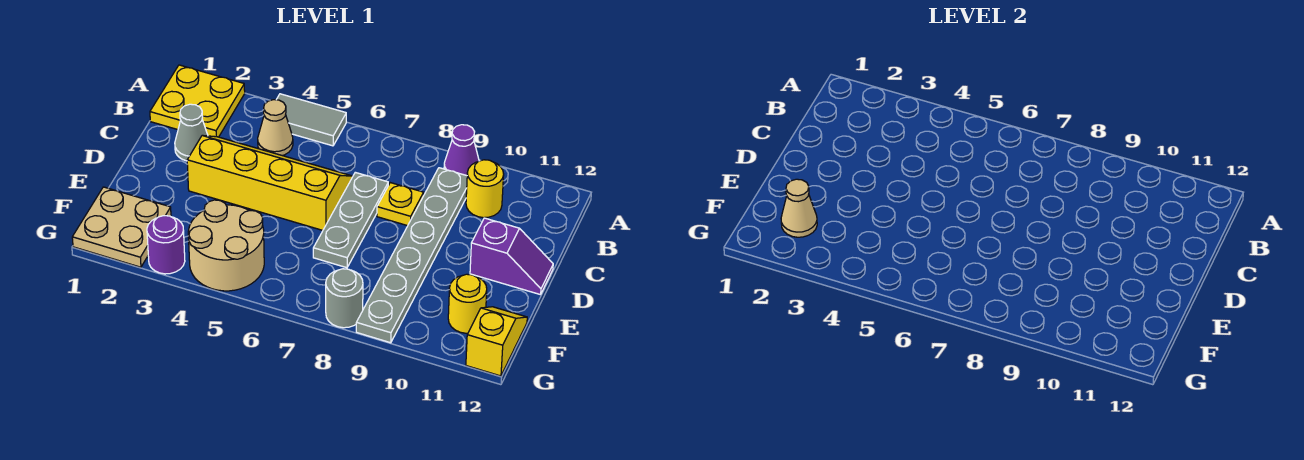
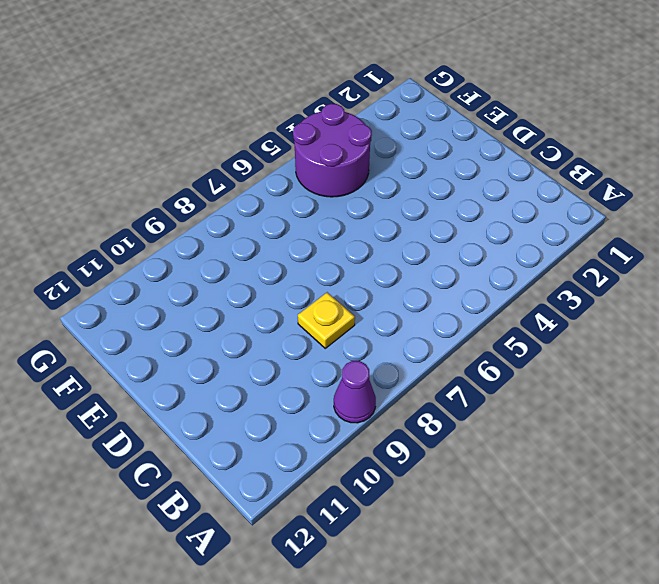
purple round brick F4:G5 level 1 -> tan round brick F4:G5 level 1
none -> yellow plate A1:B2 level 1
none -> grey tile A4:A5 level 1
none -> tan cone B4 level 1

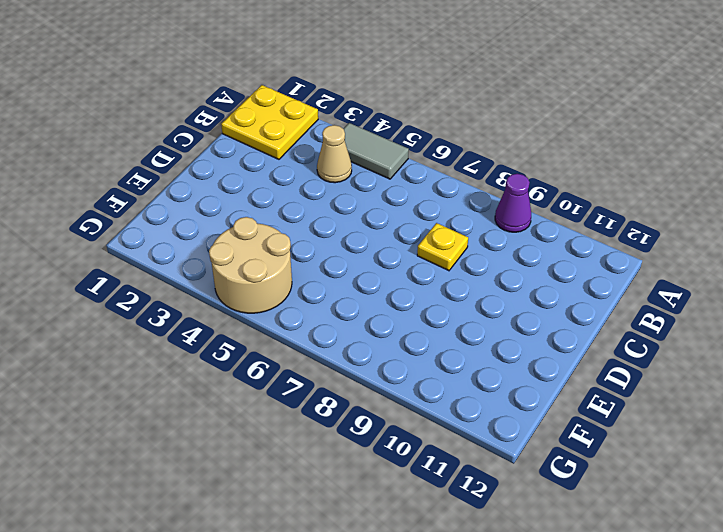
none -> grey plate B9:G9 level 1
none -> yellow round brick B10 level 1
none -> grey cone C2 level 1

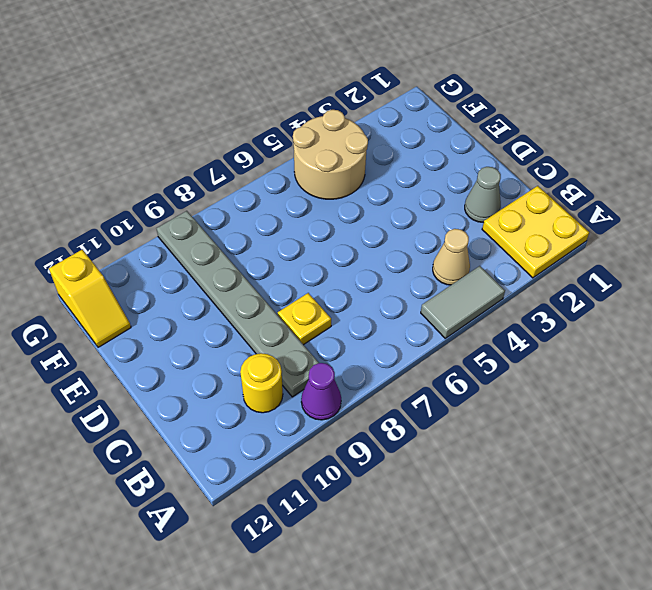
none -> yellow slope C3:D6 level 1 top D
none -> grey plate C7:E7 level 1
none -> purple slope D11:D12 level 1 top 11

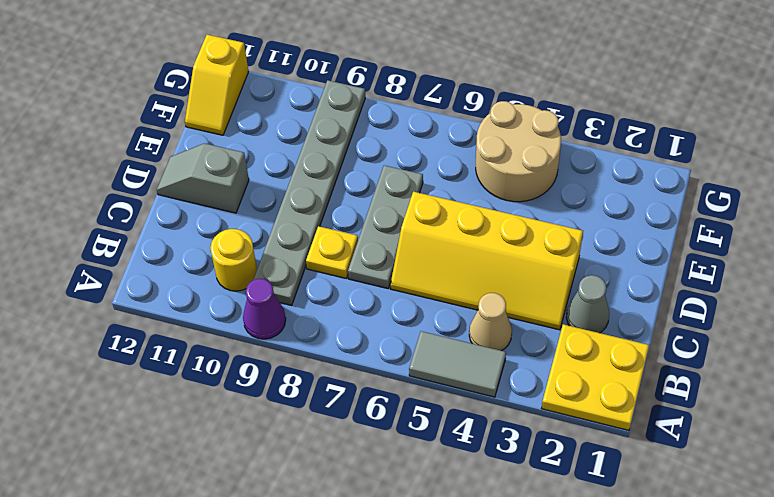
grey slope D11:D12 level 1 top 11 -> purple slope D11:D12 level 1 top 11
none -> tan plate F1:G2 level 1
none -> yellow round brick F11 level 1
none -> purple round brick G3 level 1

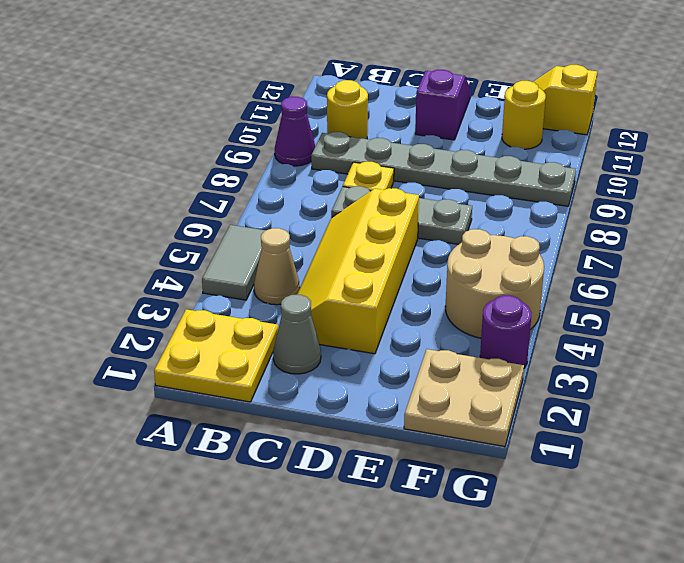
none -> grey round brick G8 level 1
none -> tan cone F2 level 2

